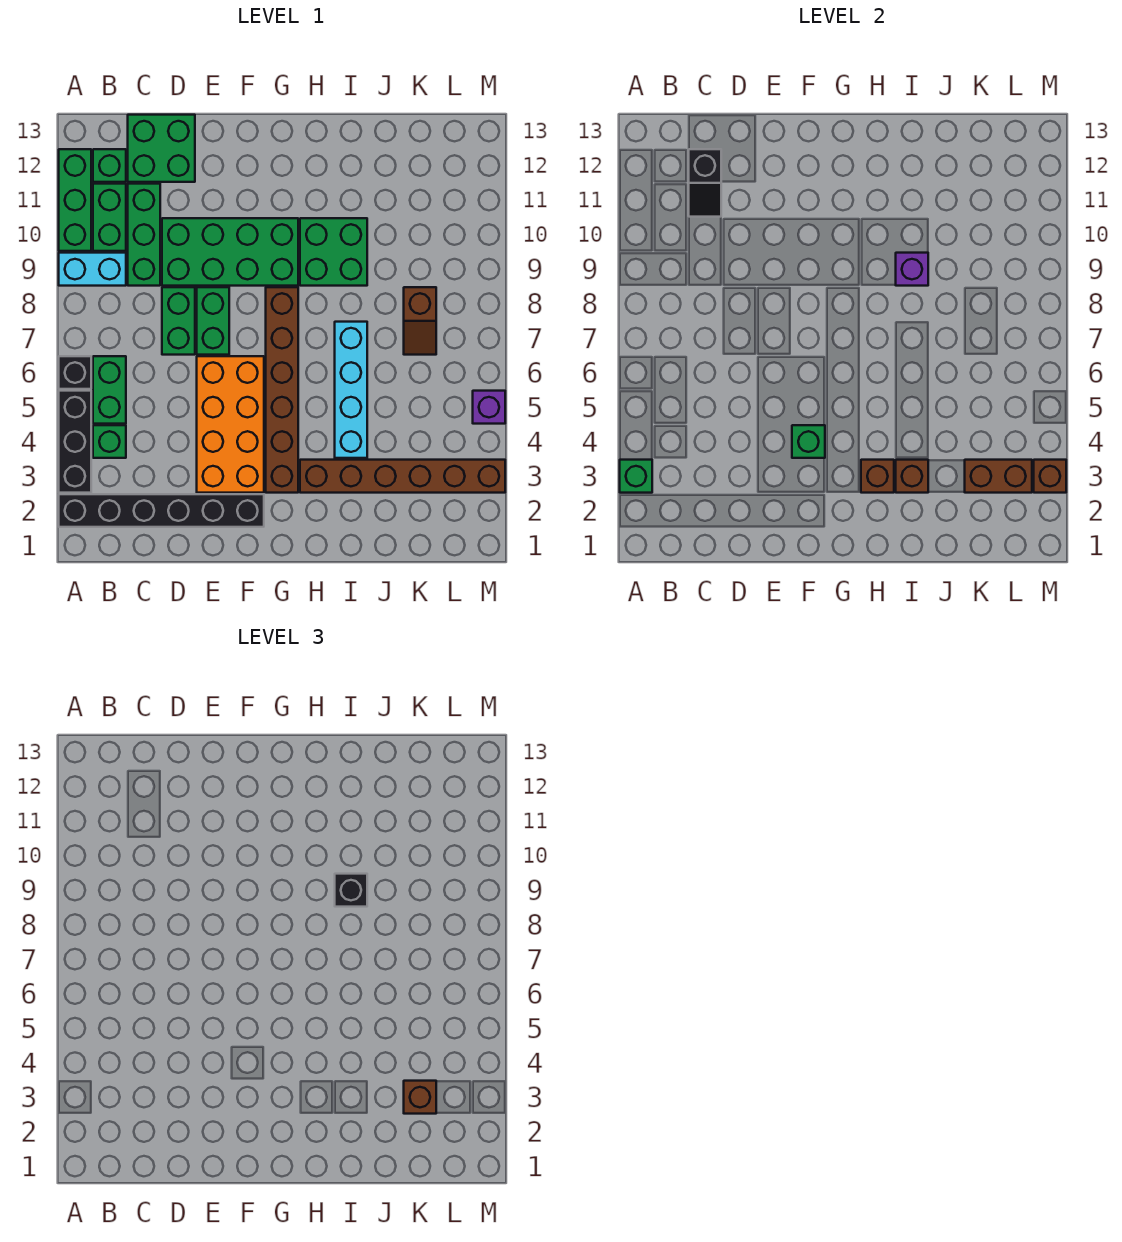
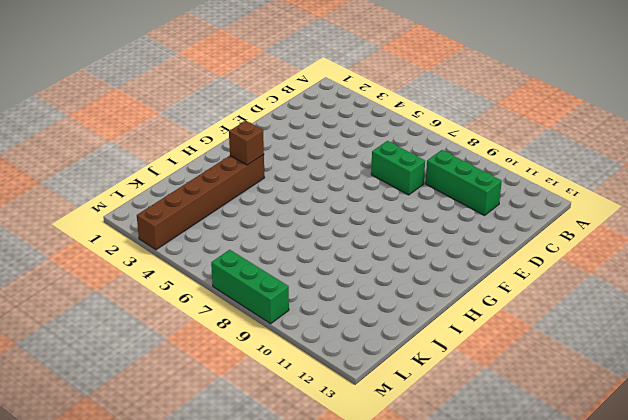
green brick M7:M9 level 1 -> green brick A10:A12 level 1
none -> black brick A2:F2 level 1
none -> black brick A3:A5 level 1
none -> black brick A6 level 1
none -> cyan brick A9:B9 level 1

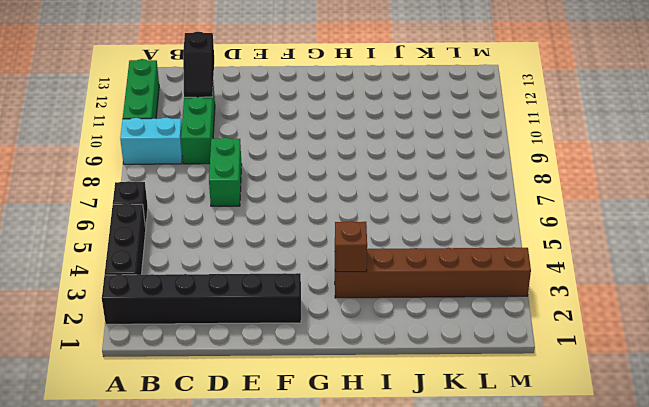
none -> green brick B4 level 1
none -> green brick B5:B6 level 1
none -> green brick B10:B11 level 1
none -> green brick B12 level 1

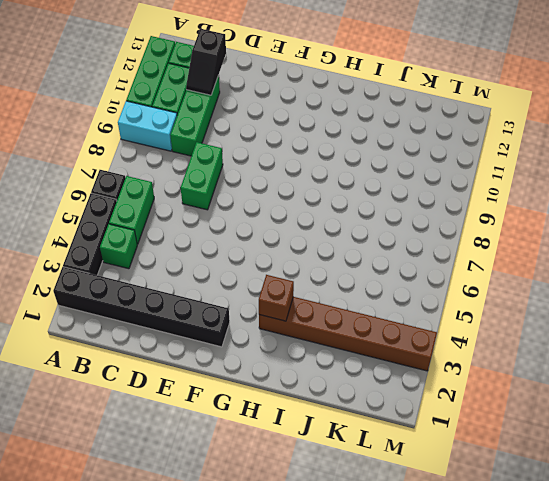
none -> green brick C12:D13 level 1
none -> green brick D9:G10 level 1
none -> orange brick E3:F6 level 1
none -> green brick E7:E8 level 1

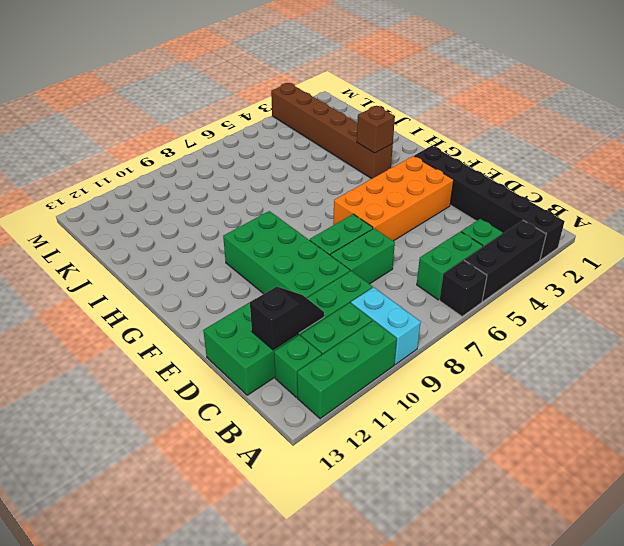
none -> brown brick G3:G8 level 1
none -> green brick H9:I10 level 1
none -> cyan brick I4:I7 level 1
none -> brown slope K7:K8 level 1 top 8

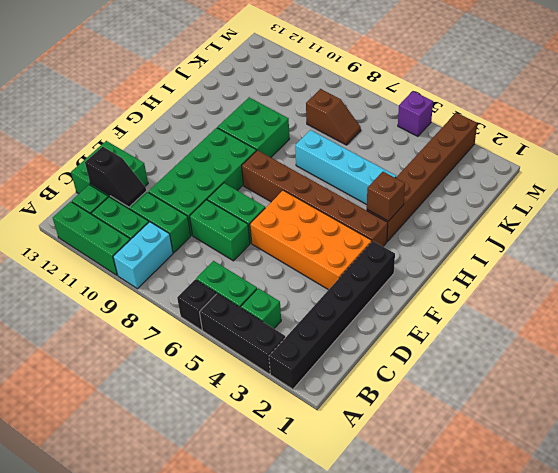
none -> green brick A3 level 2
none -> green brick F4 level 2
none -> brown brick I3 level 2
none -> purple brick I9 level 2

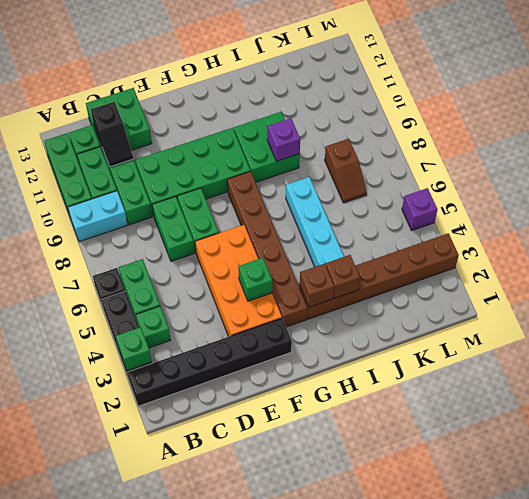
none -> brown brick K3:L3 level 2
none -> brown brick M3 level 2
none -> black brick I9 level 3
none -> brown brick K3 level 3

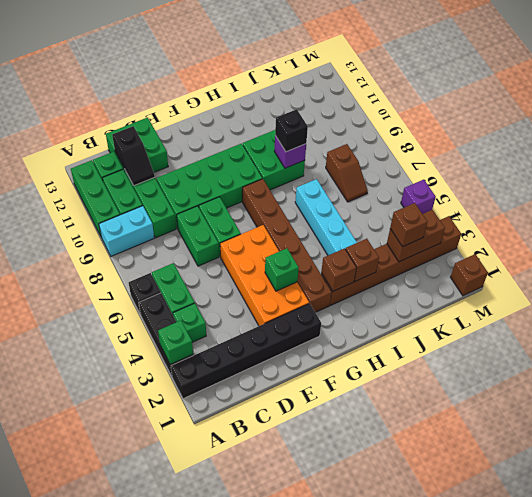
brown brick M1 level 1 -> brown brick M3 level 2

